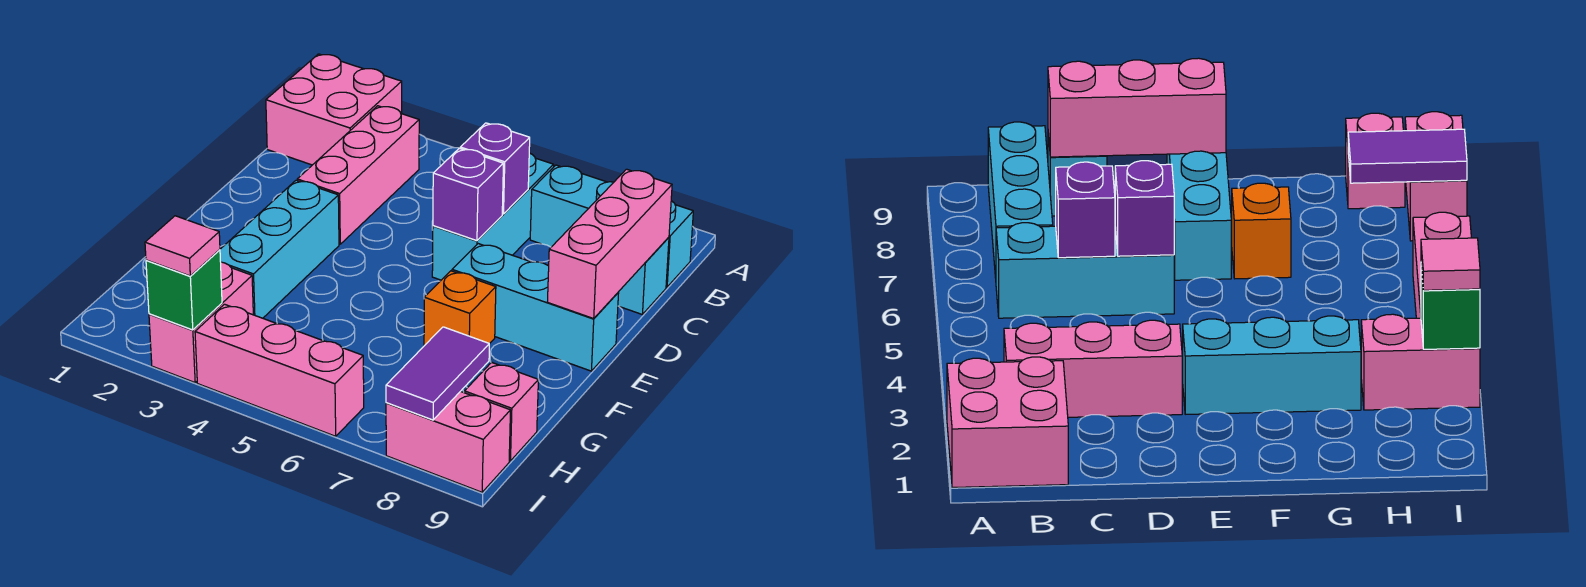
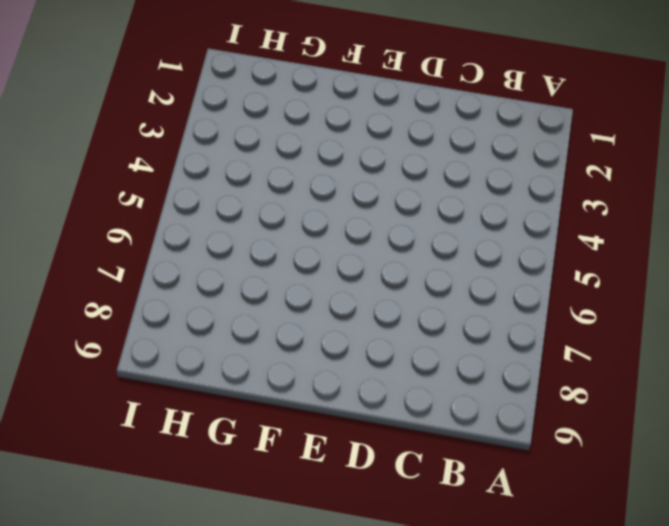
none -> pink brick A1:B2 level 1
none -> pink brick B3:D3 level 1
none -> cyan brick B6:D6 level 1

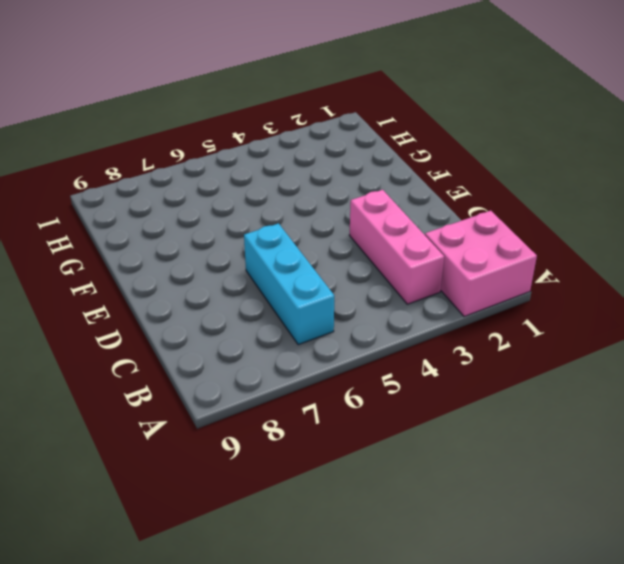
none -> cyan brick B7:B9 level 1
none -> cyan brick C9 level 1
none -> cyan brick E3:G3 level 1

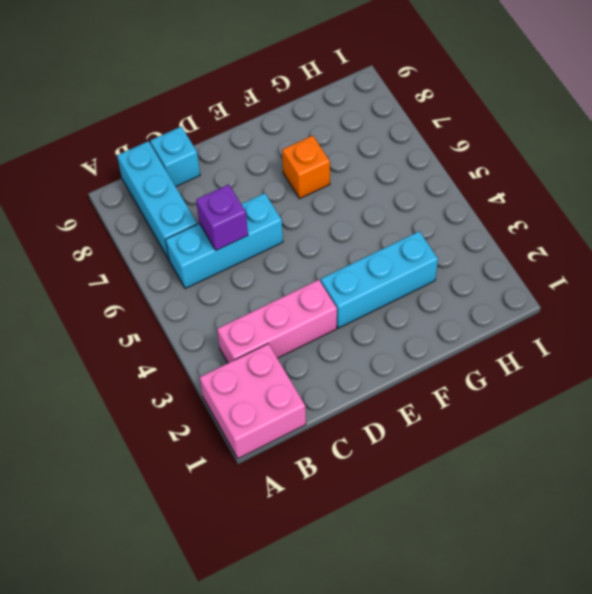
none -> cyan brick E7:E9 level 1
none -> pink brick H3:I3 level 1
none -> pink brick H9 level 1

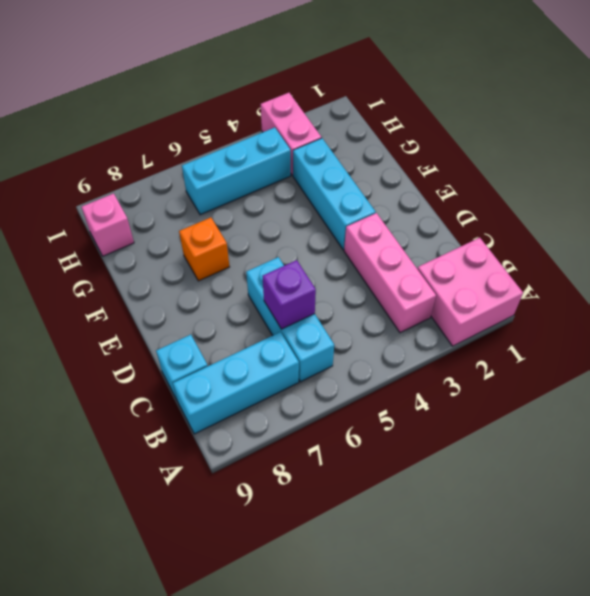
cyan brick H4:H6 level 1 -> cyan brick E7:E9 level 1
none -> pink brick I4:I6 level 1
none -> pink brick I8:I9 level 1
none -> pink brick C9:E9 level 2

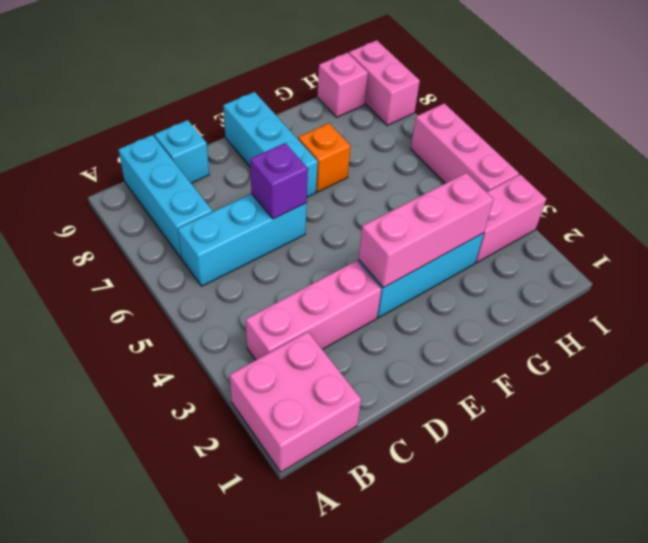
pink brick E3:G3 level 2 -> pink brick C9:E9 level 2
none -> purple brick C6 level 2
none -> purple tile H8:I8 level 2
none -> green brick I3 level 2

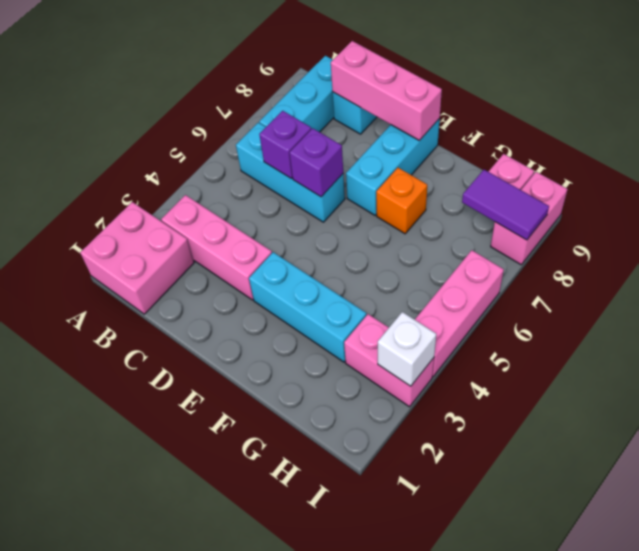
white brick I3 level 2 -> green brick I3 level 2
none -> pink tile I3 level 3

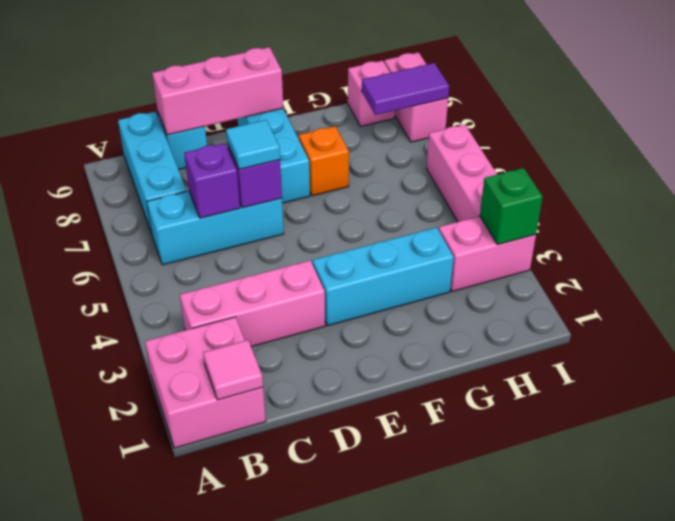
pink tile B1 level 2 -> pink tile I3 level 3
cyan tile D6 level 3 -> none

